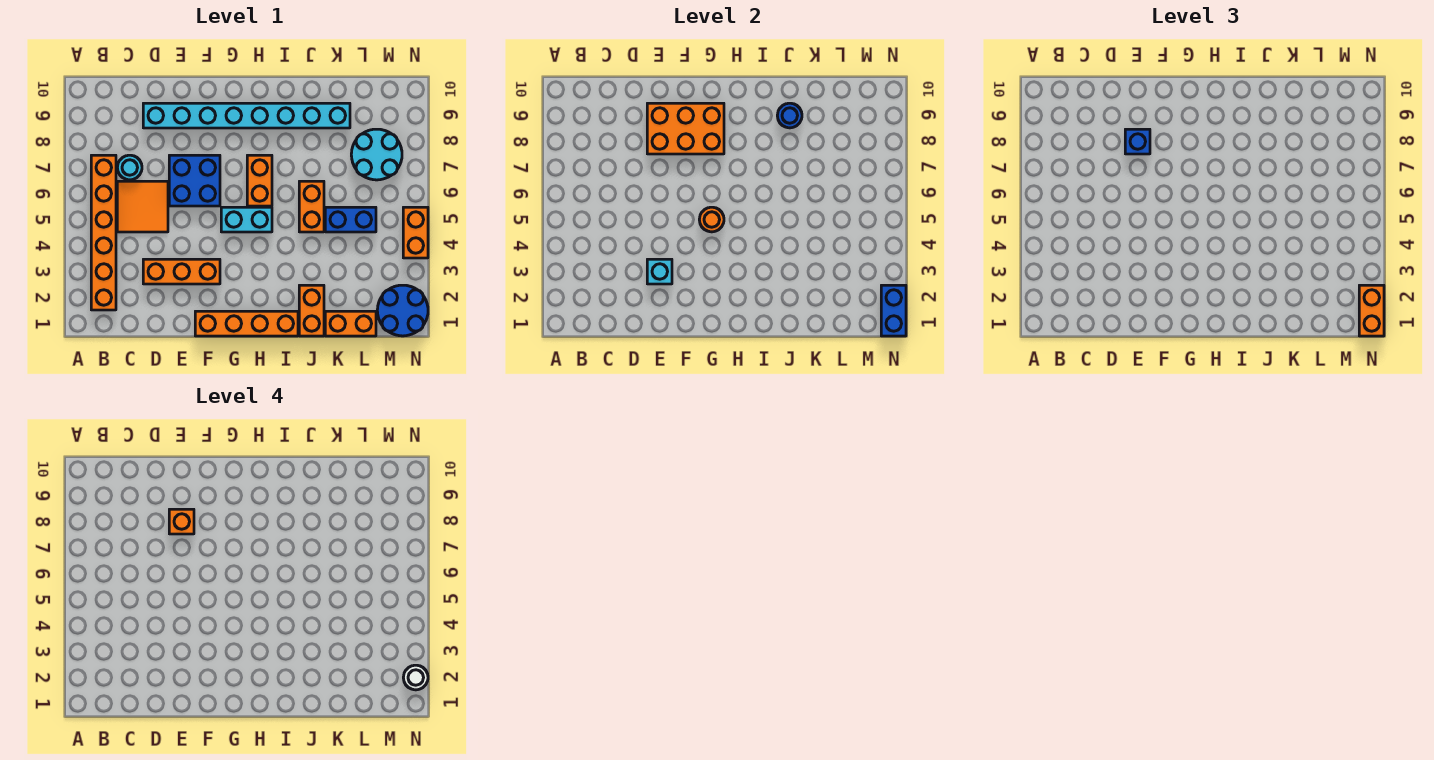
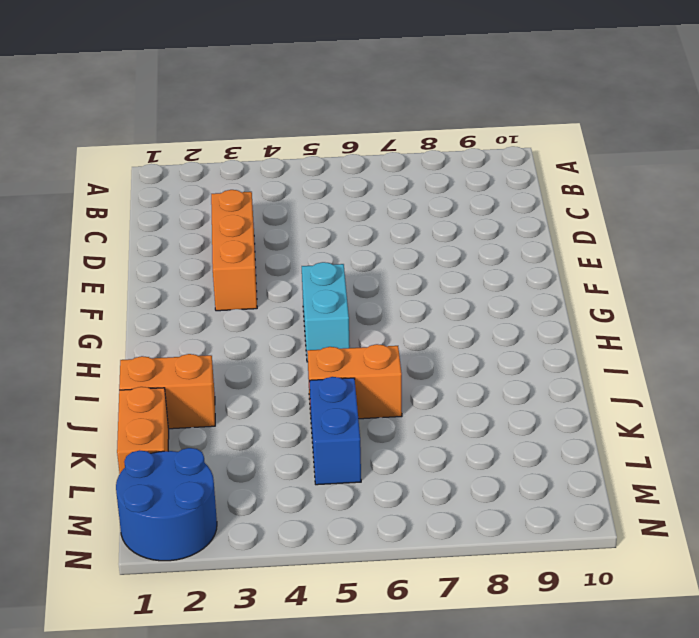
none -> orange brick B2:B7 level 1
none -> orange tile C5:D6 level 1
none -> cyan round brick C7 level 1

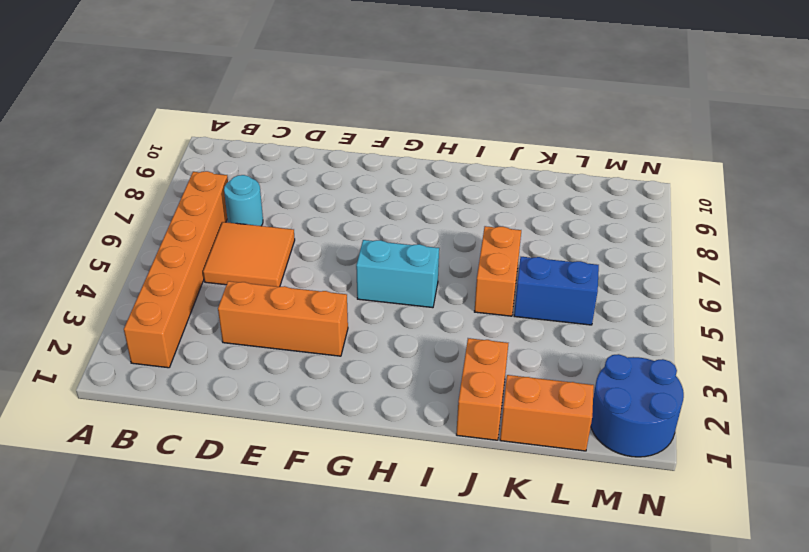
none -> cyan brick D9:K9 level 1
none -> blue brick E6:F7 level 1
none -> orange brick F1:I1 level 1

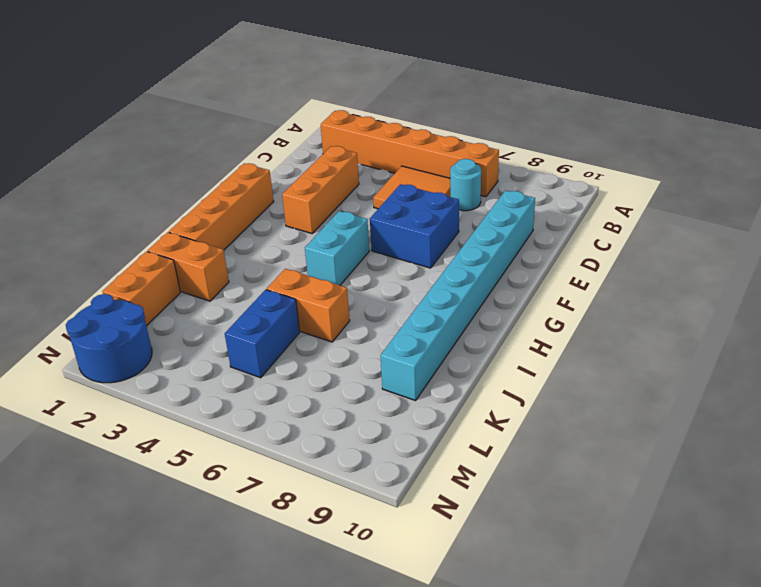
none -> orange brick H6:H7 level 1
none -> cyan round brick L7:M8 level 1
none -> orange brick N4:N5 level 1

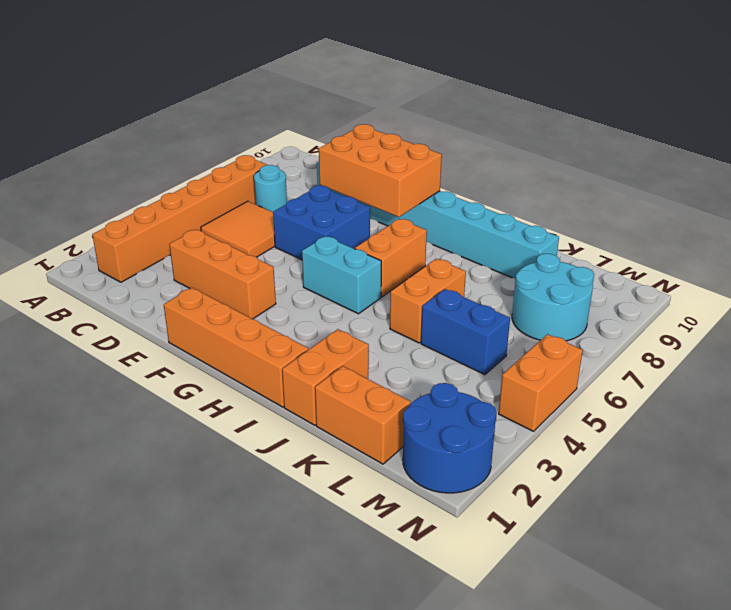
none -> cyan brick E3 level 2
none -> orange round brick G5 level 2
none -> blue round brick J9 level 2

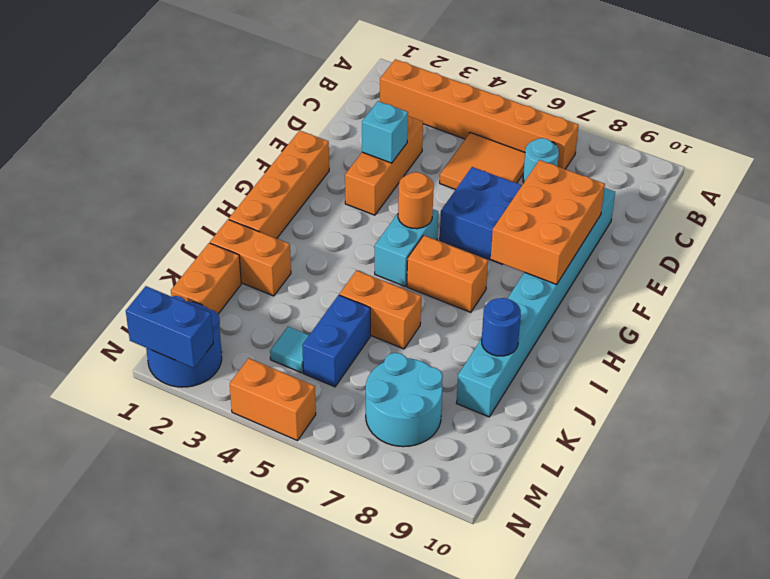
cyan tile L4 level 1 -> none
none -> blue brick E8 level 3
none -> orange brick N1:N2 level 3
none -> orange brick E8 level 4

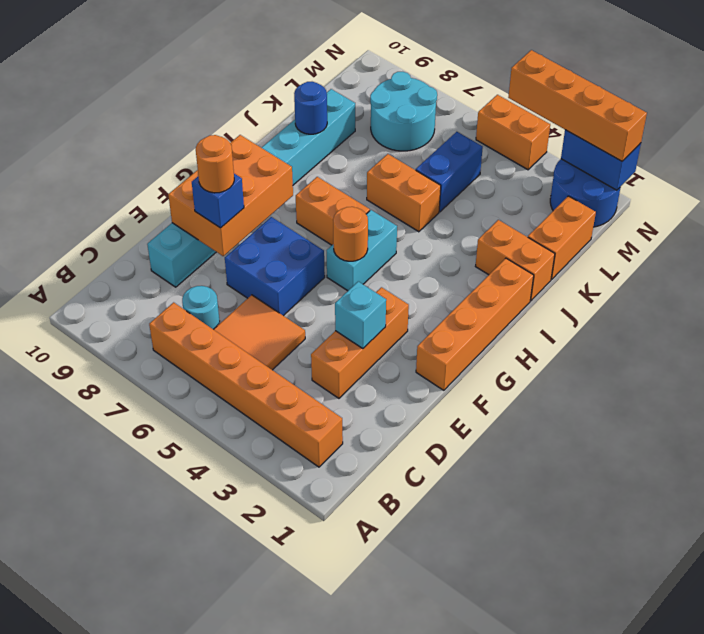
orange round brick E8 level 4 -> orange brick E8 level 4
orange brick N1:N4 level 3 -> orange brick N1:N2 level 3
none -> white round brick N2 level 4

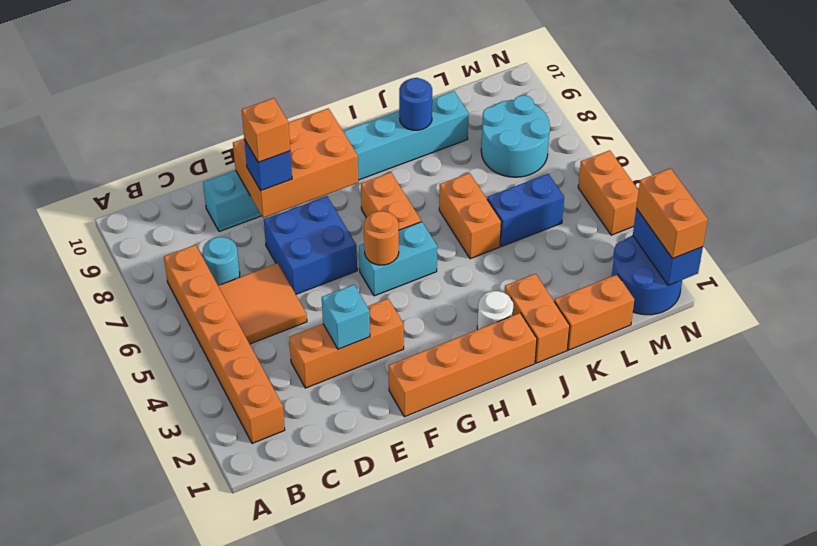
white round brick I2 level 1 -> white round brick N2 level 4

